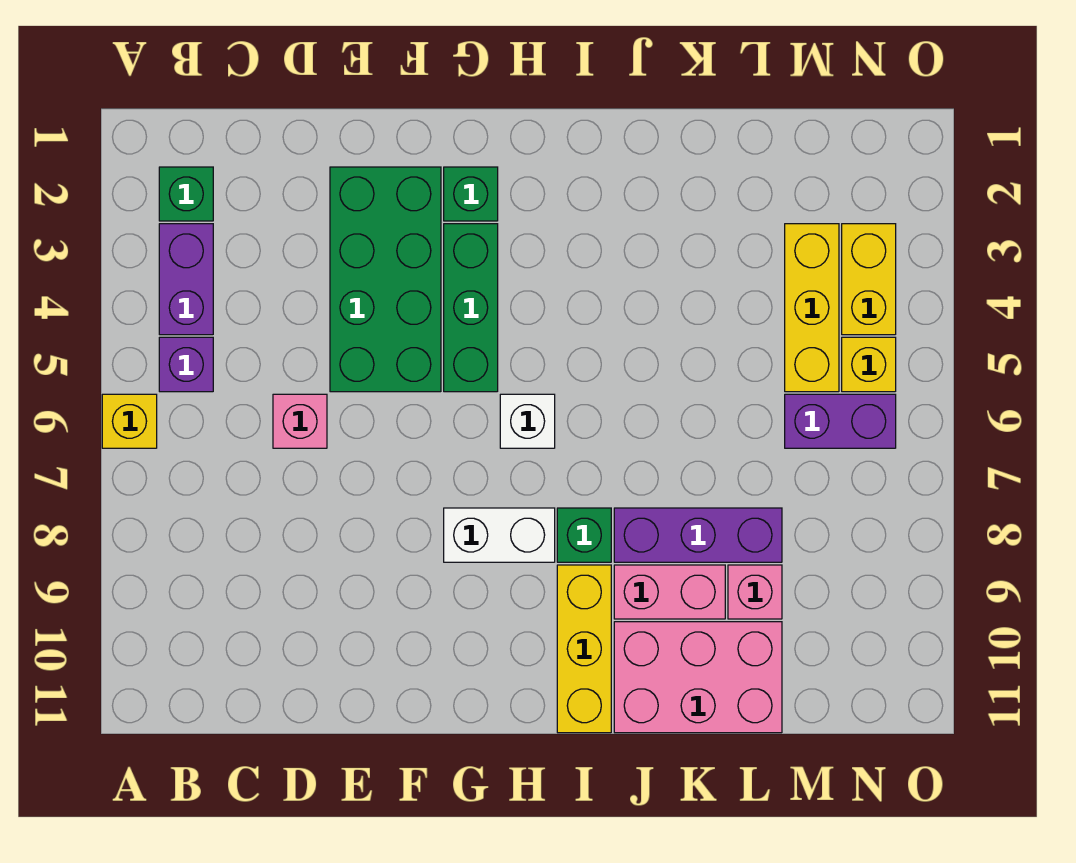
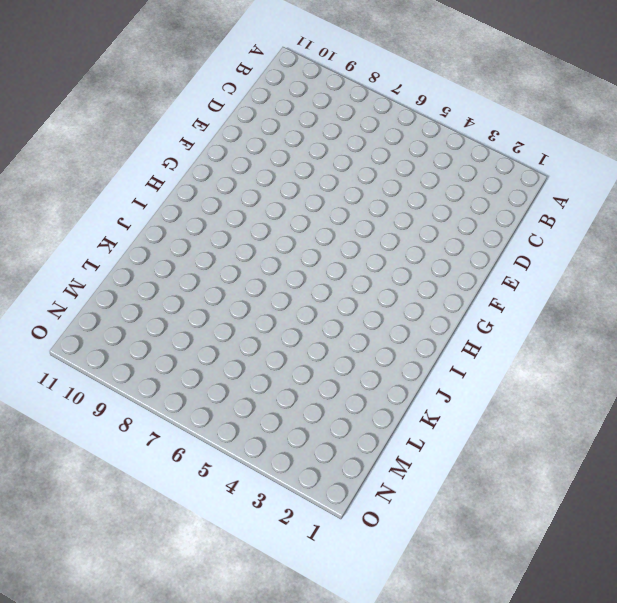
none -> yellow brick A6 level 1
none -> green brick B2 level 1
none -> purple brick B3:B4 level 1

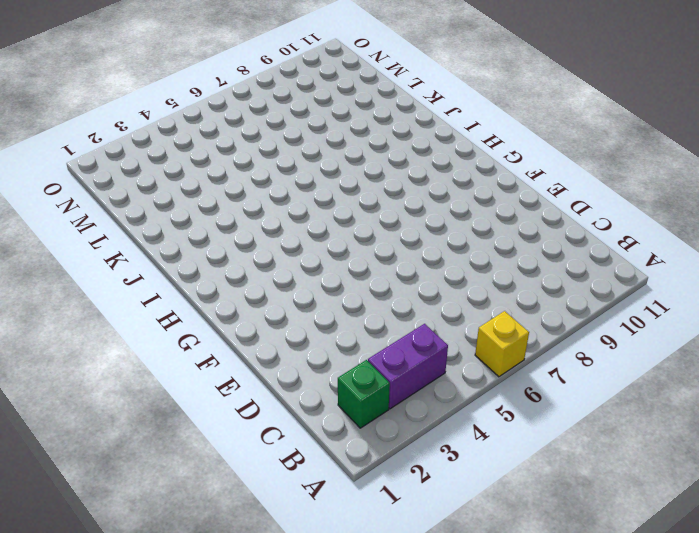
none -> purple brick B5 level 1
none -> pink brick D6 level 1
none -> green brick E2:F5 level 1

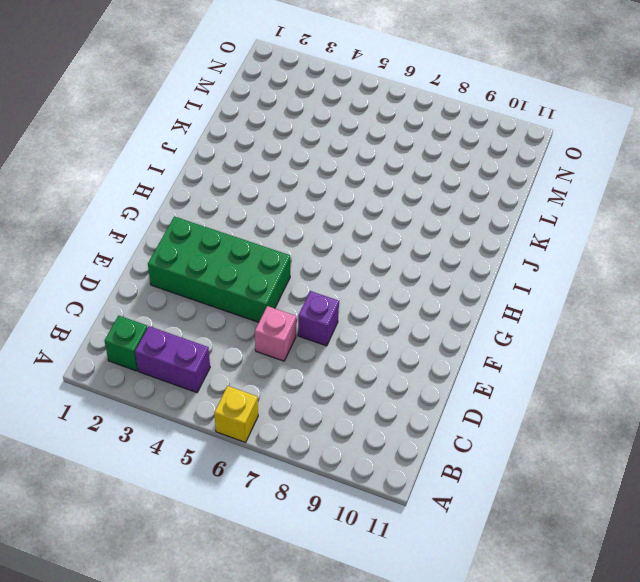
purple brick E7 level 1 -> purple brick B5 level 1
none -> green brick G2 level 1
none -> green brick G3:G5 level 1
none -> white brick G8:H8 level 1

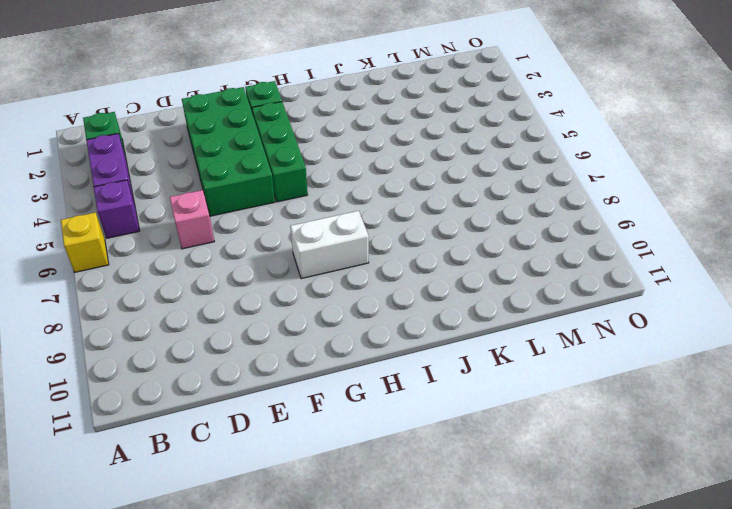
none -> white brick H6 level 1
none -> green brick I8 level 1
none -> yellow brick I9:I11 level 1

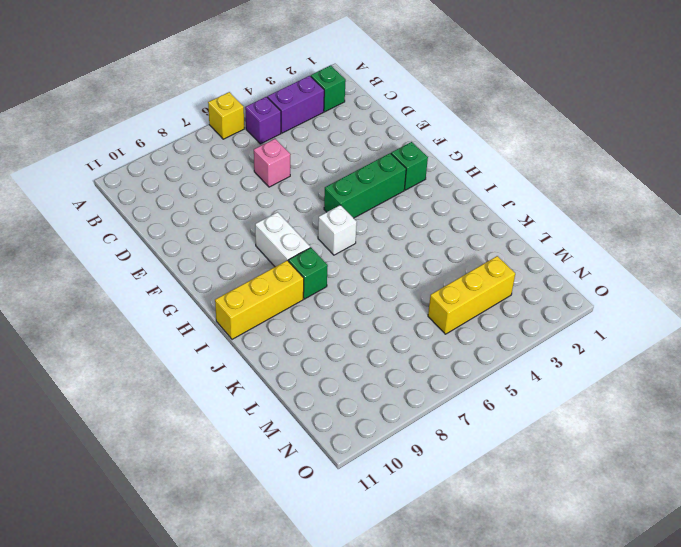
none -> green brick E2:F5 level 1
none -> purple brick J8:L8 level 1
none -> pink brick J9:K9 level 1

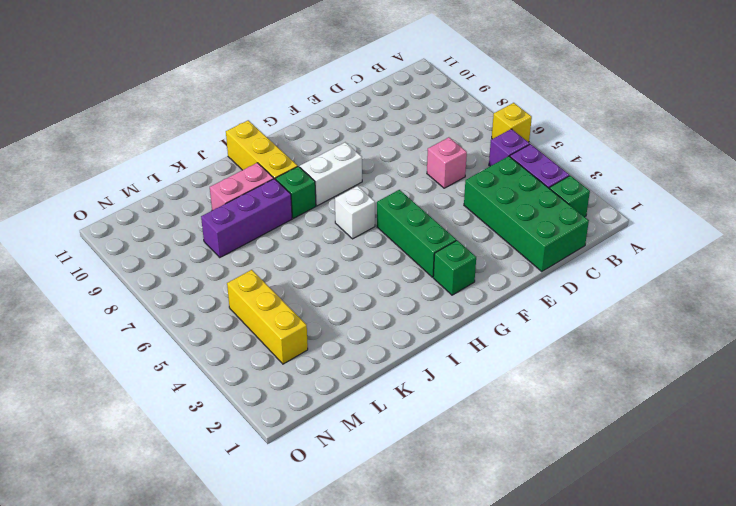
green brick C1:D4 level 1 -> green brick E2:F5 level 1
none -> pink brick J10:L11 level 1
none -> pink brick L9 level 1
none -> purple brick M6:N6 level 1

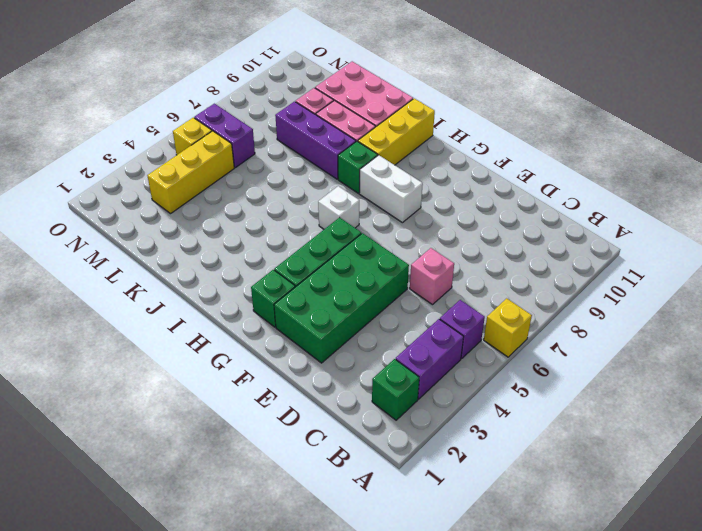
none -> yellow brick N3:N4 level 1

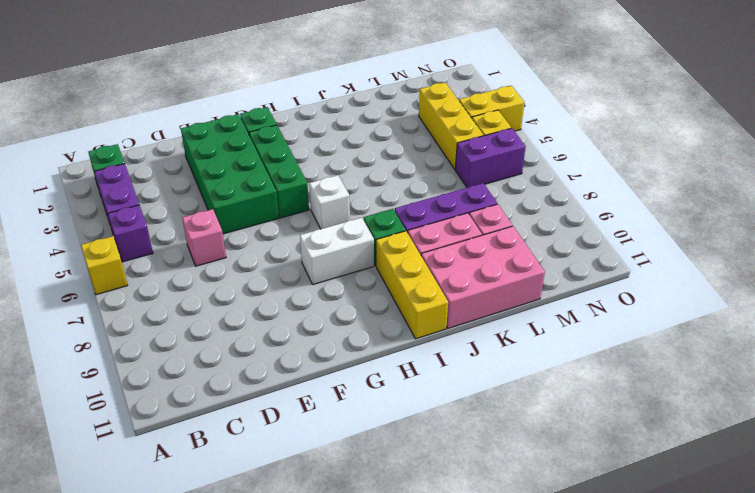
yellow brick N4:O4 level 1 -> yellow brick N3:N4 level 1

